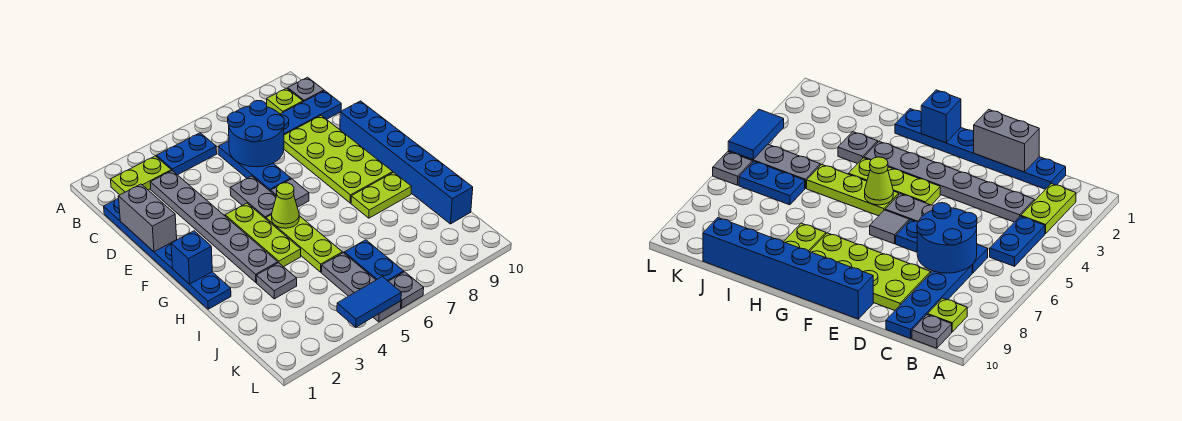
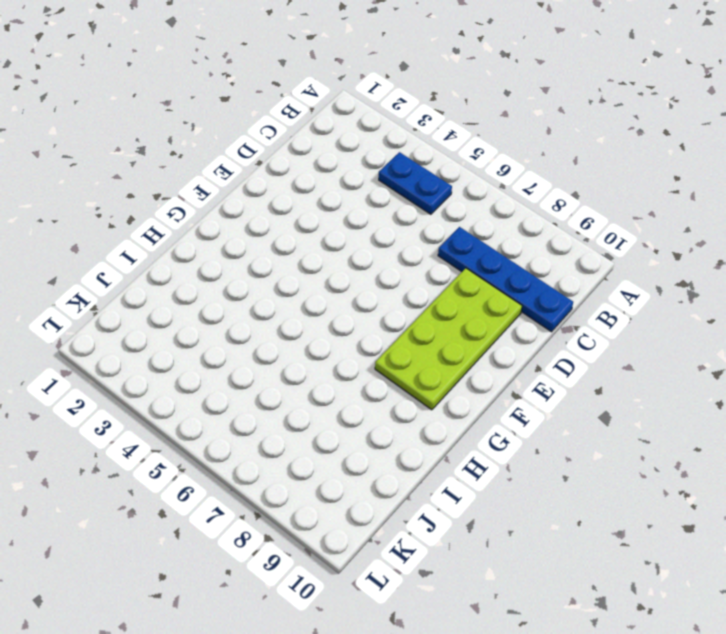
none -> lime plate B2:B3 level 1
none -> lime plate B9 level 1
none -> grey plate B10 level 1

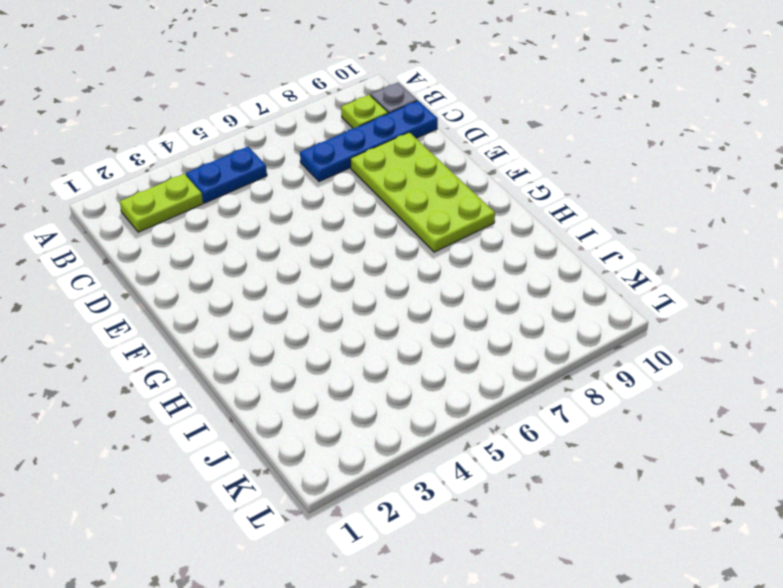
none -> blue plate C1:H1 level 1
none -> grey plate C3:H3 level 1
none -> blue plate C6:E6 level 1

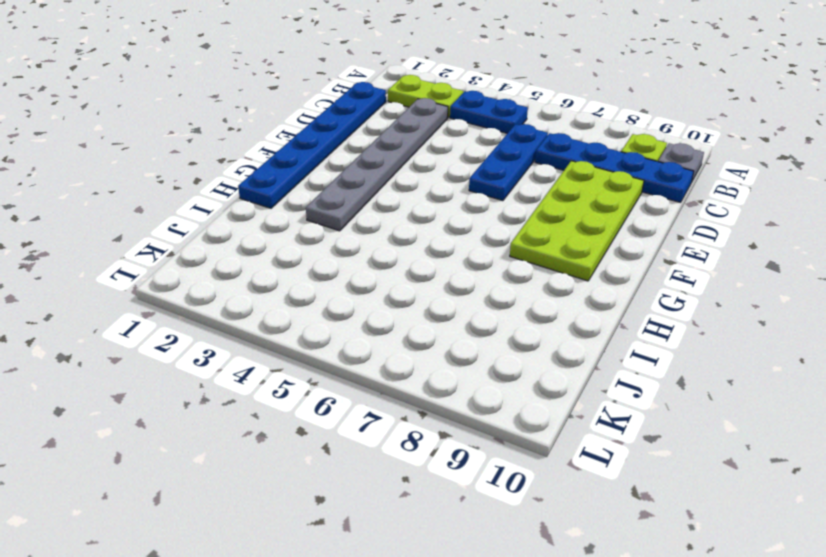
none -> grey plate E5:F5 level 1
none -> blue brick E10:J10 level 1
none -> lime plate F4:H4 level 1

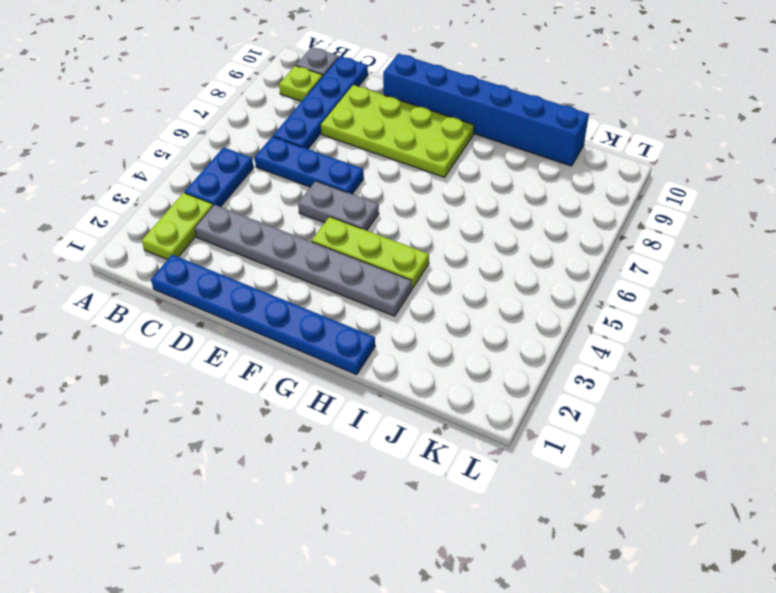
none -> grey tile F6 level 1
none -> lime plate G5:I5 level 1
none -> lime plate H8:H9 level 1

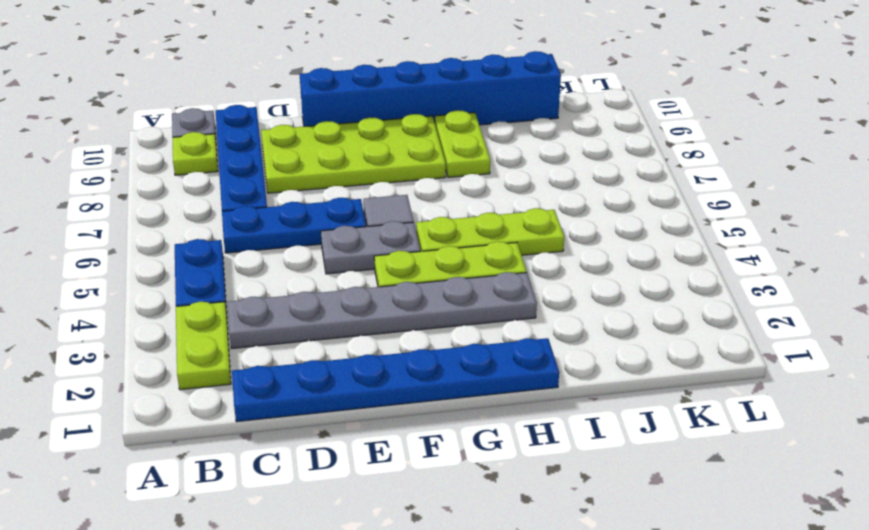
none -> grey plate I3 level 1
none -> grey plate J5:L5 level 1
none -> blue plate J6:K6 level 1

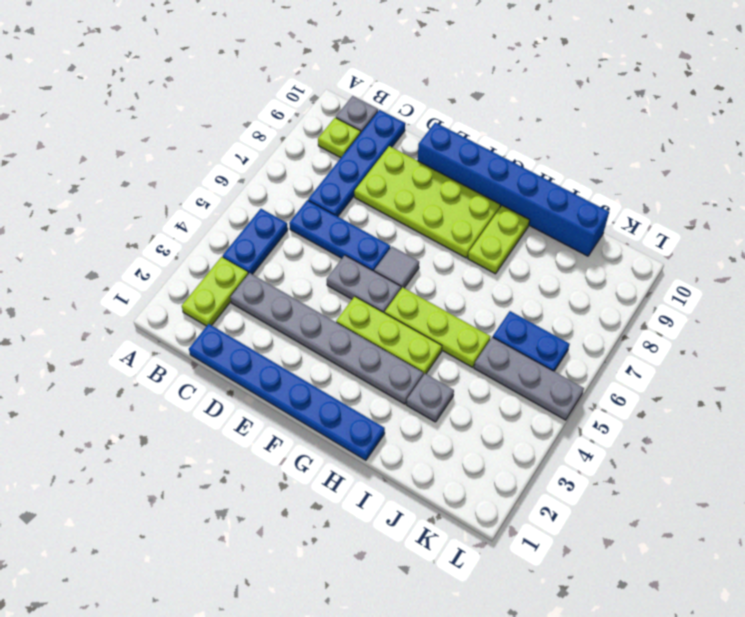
none -> grey plate L6 level 1
none -> blue round brick C6:D7 level 2
none -> grey brick D1:E1 level 2

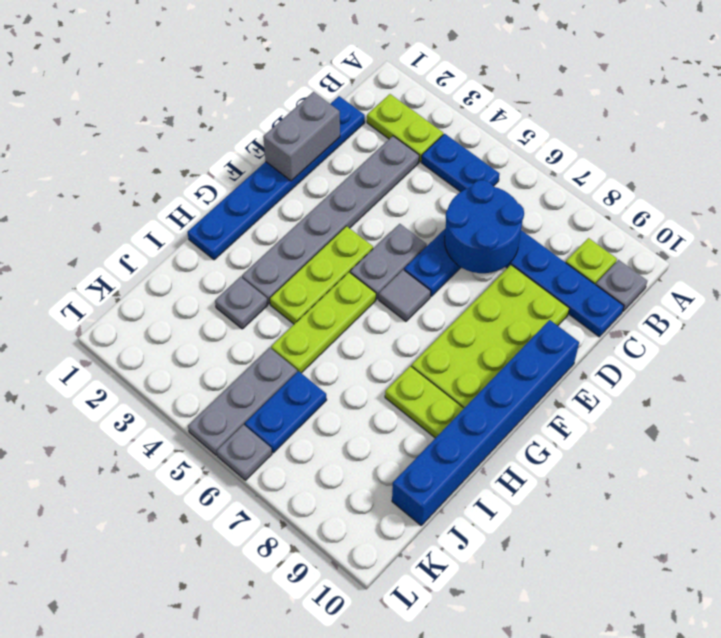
none -> blue brick G1 level 2
none -> lime cone G5 level 2
none -> blue tile L4:L5 level 2

